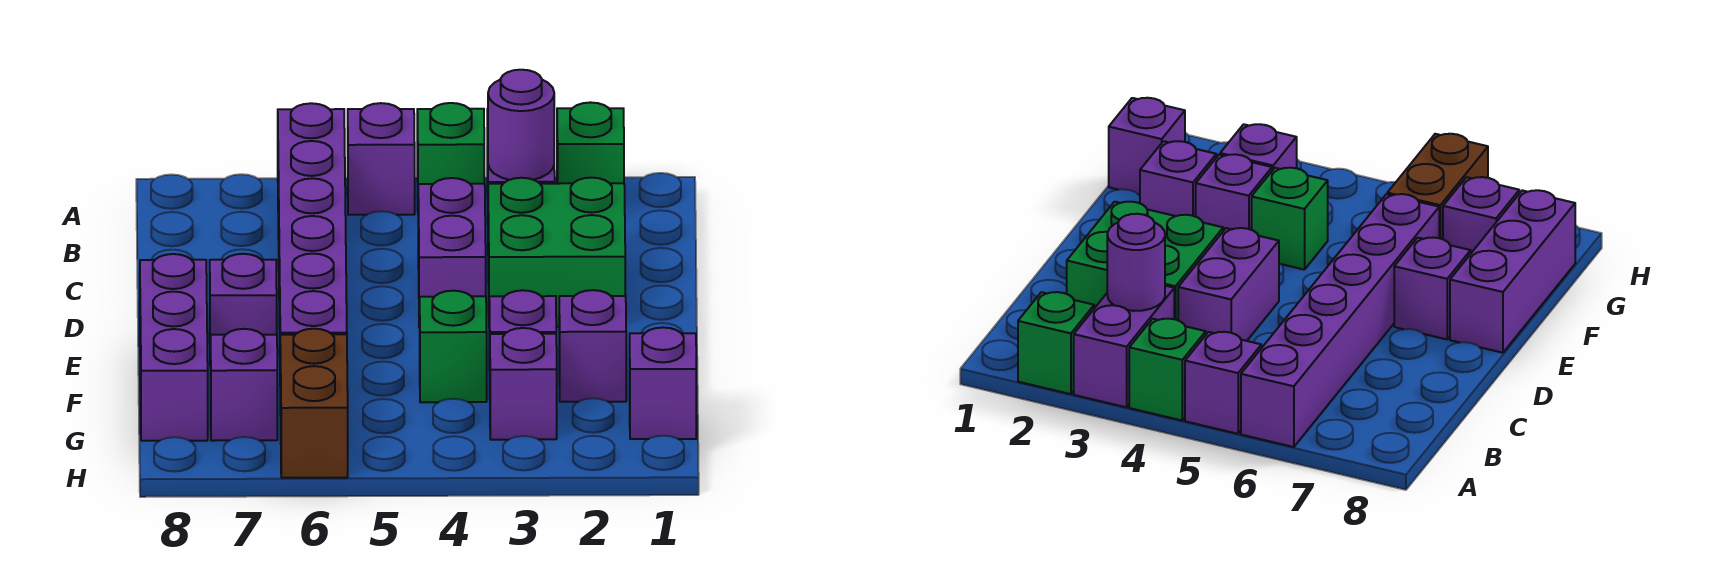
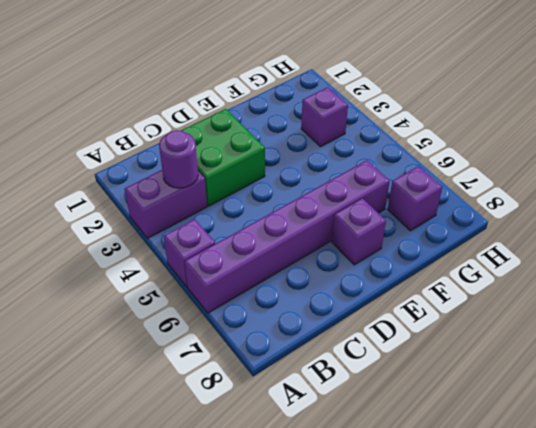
none -> green brick A2 level 1
none -> green brick A4 level 1
none -> purple brick C4:D4 level 1

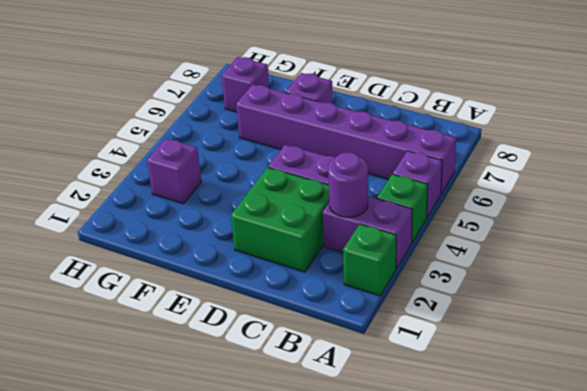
none -> purple brick E8:G8 level 1
none -> purple brick F2 level 1
none -> purple brick F3 level 1

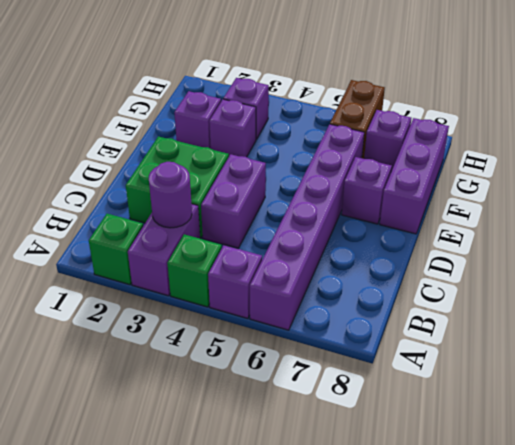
none -> green brick F4 level 1
none -> purple brick G1 level 1

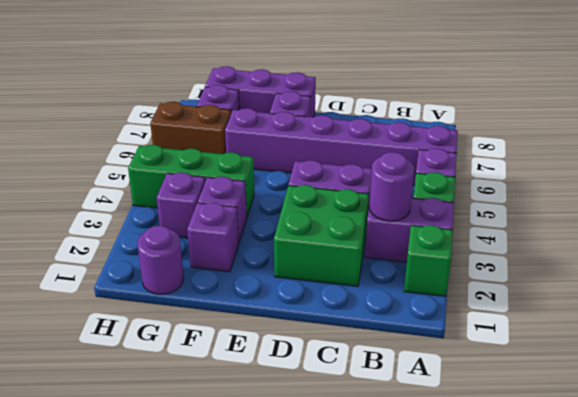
green brick F4:H4 level 1 -> green brick F4 level 1
purple round brick G1 level 1 -> purple brick G1 level 1

